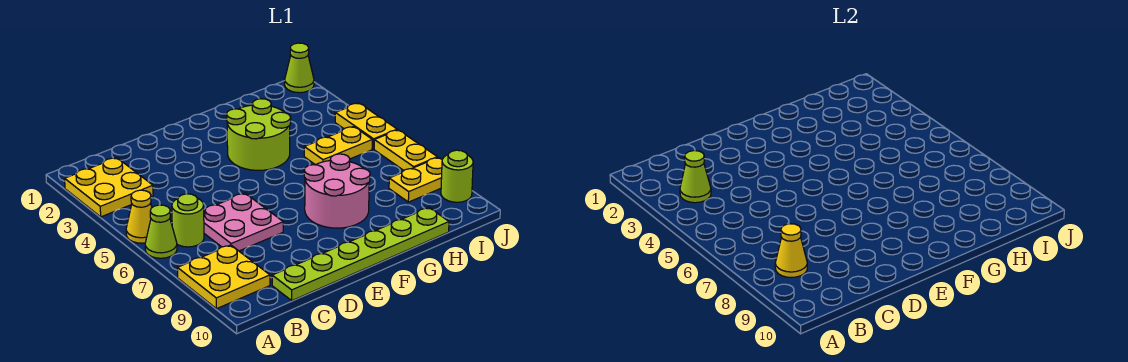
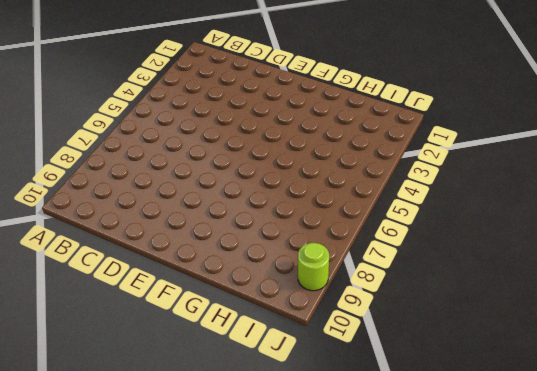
none -> yellow plate A2:B3 level 1
none -> yellow cone A5 level 1
none -> lime cone A6 level 1

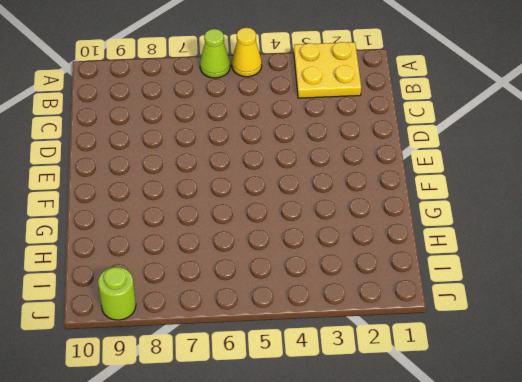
none -> yellow plate A8:B9 level 1
none -> lime round brick B6 level 1
none -> pink plate C6:D7 level 1

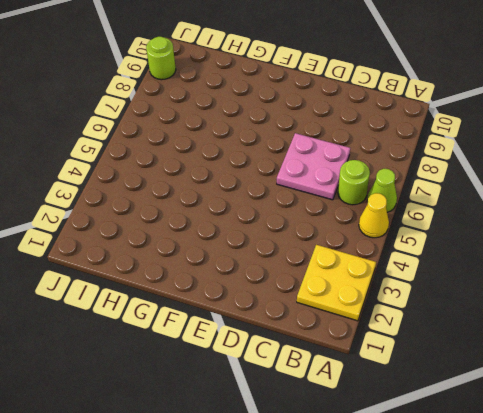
none -> yellow plate A8:B9 level 1
none -> lime plate C10:H10 level 1
none -> lime round brick F3:G4 level 1

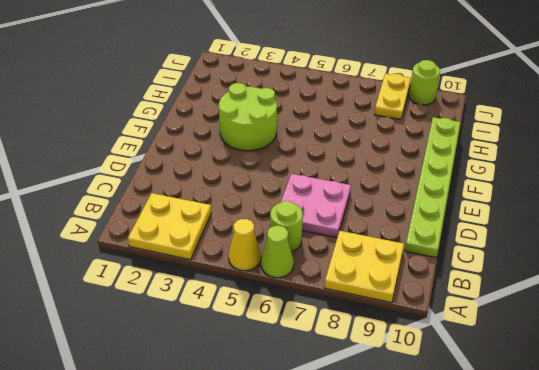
none -> pink round brick F7:G8 level 1
none -> yellow plate H5:I5 level 1
none -> lime cone J1 level 1

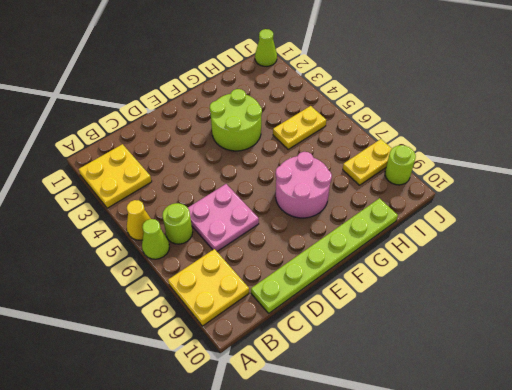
none -> yellow plate J4:J5 level 1
none -> yellow plate J6:J7 level 1
none -> lime cone B3 level 2

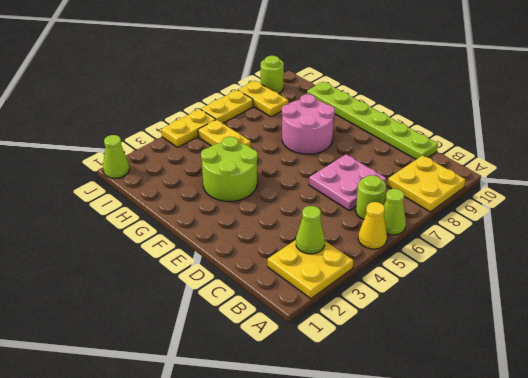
none -> yellow cone B8 level 2

